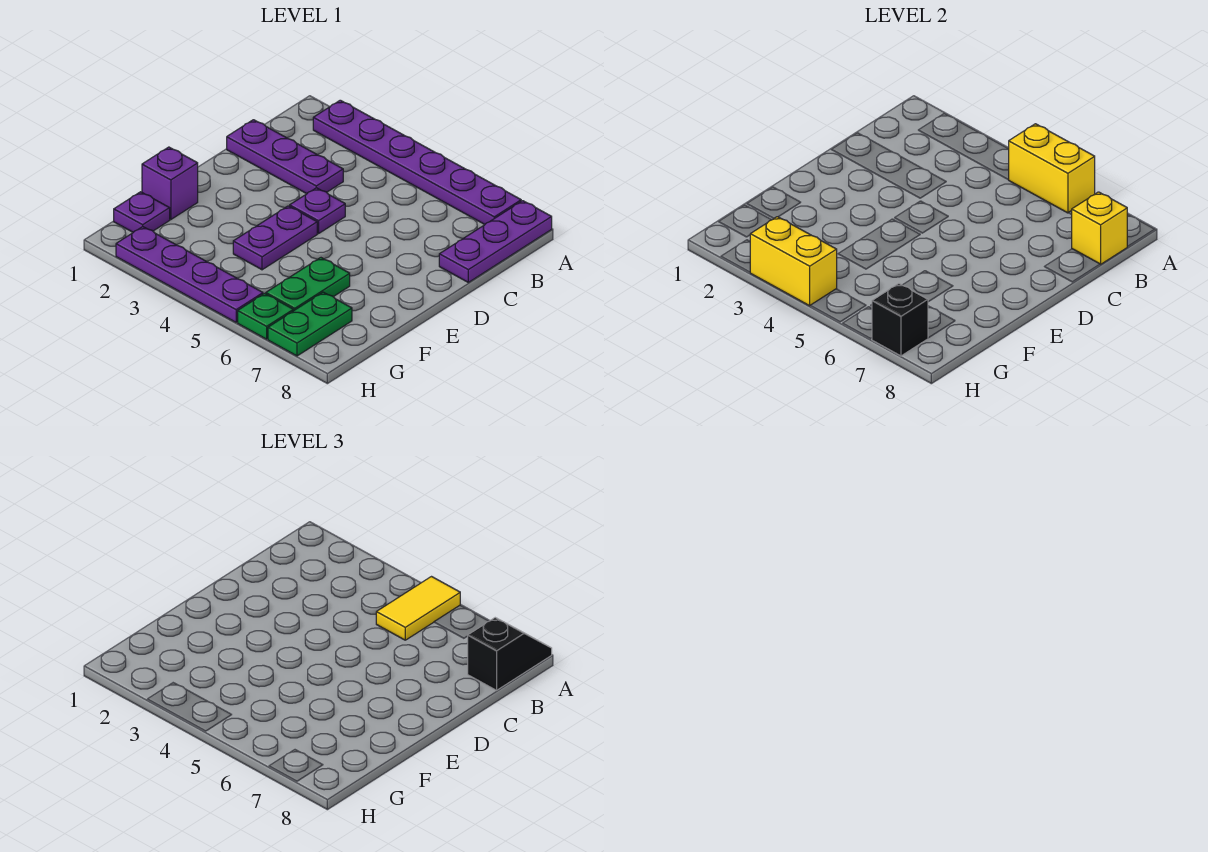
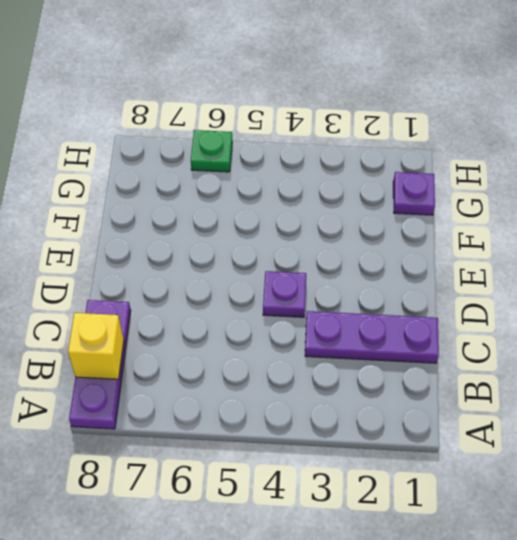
none -> purple plate A2:A7 level 1
none -> purple plate E4:F4 level 1
none -> purple brick F1 level 1

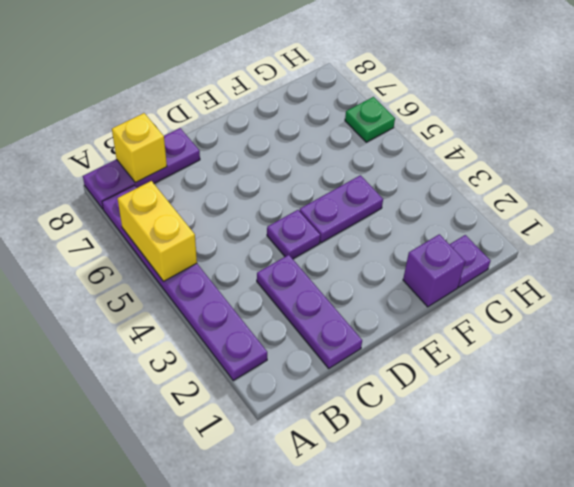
none -> green plate F6:G6 level 1
none -> green plate G7:H7 level 1
none -> purple plate H2:H5 level 1

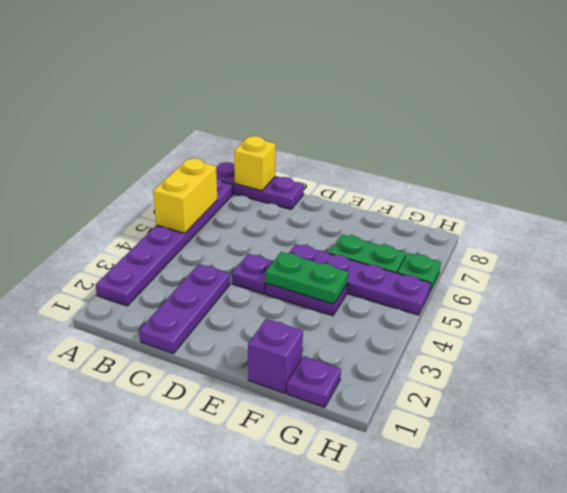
green plate E4:F4 level 2 -> green plate G7:H7 level 1
purple plate E5:H5 level 1 -> purple plate H2:H5 level 1
none -> yellow brick H3:H4 level 2
none -> black brick H7 level 2
none -> yellow tile A5:B5 level 3

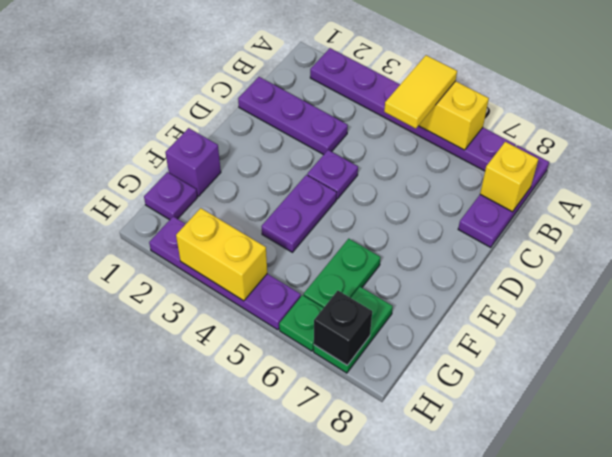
none -> black slope A8:B8 level 3 top B

